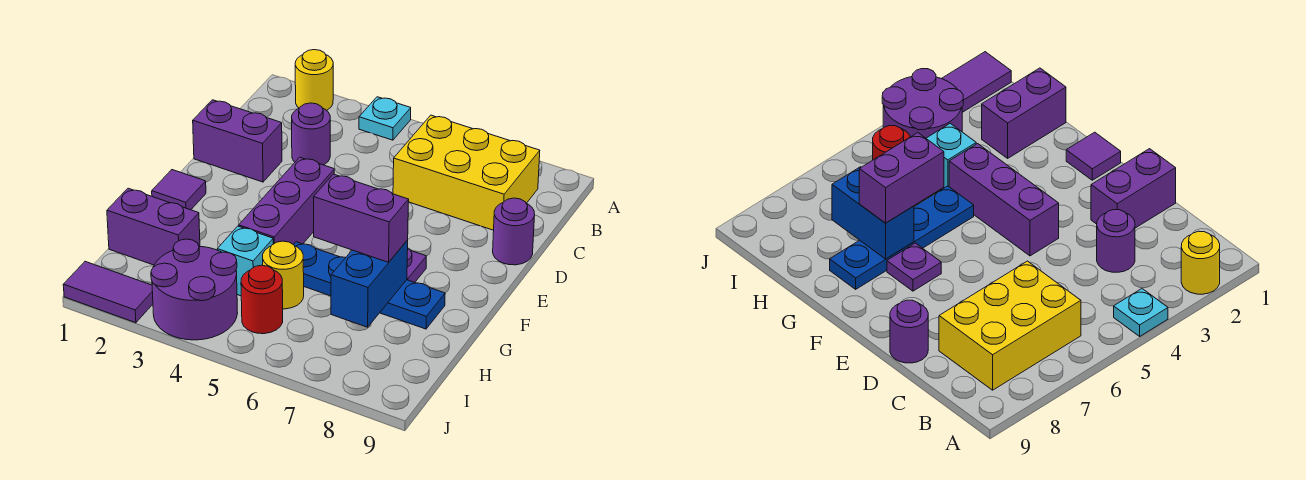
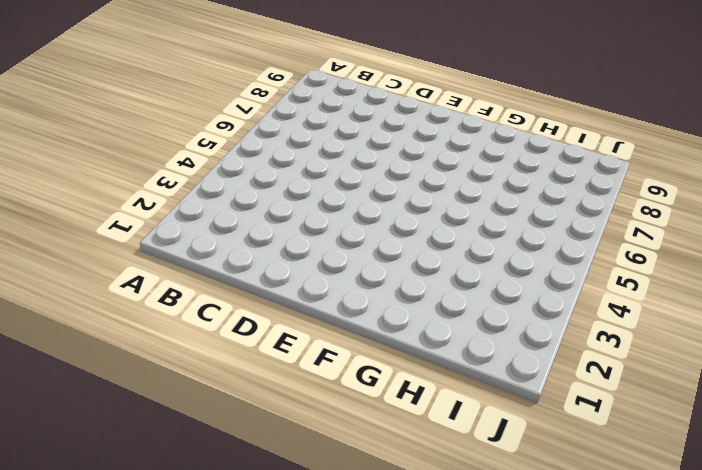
none -> yellow round brick A2 level 1
none -> cyan plate A4 level 1
none -> yellow brick B6:C8 level 1

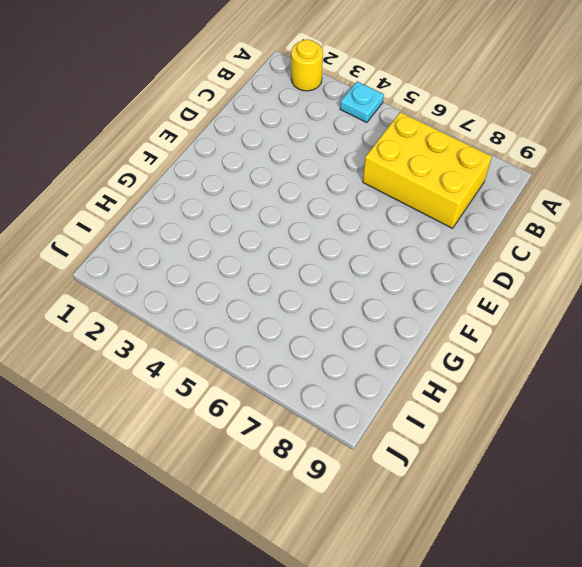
none -> purple round brick C3 level 1
none -> purple brick D1:D2 level 1
none -> purple round brick D9 level 1

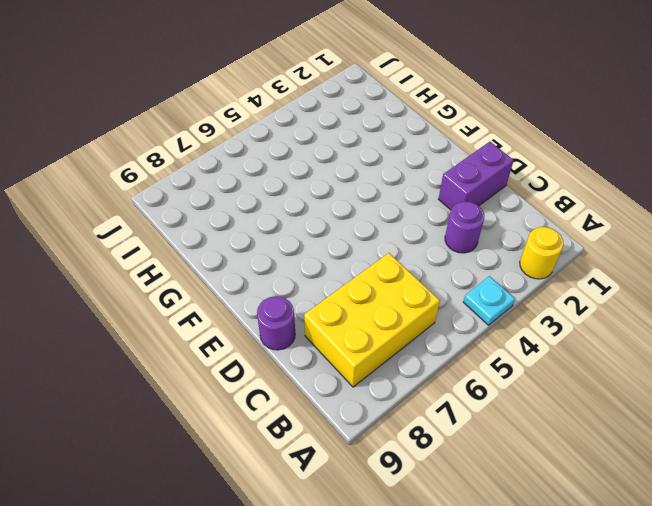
none -> purple brick E4:G4 level 1
none -> purple tile F1 level 1
none -> purple plate F7 level 1

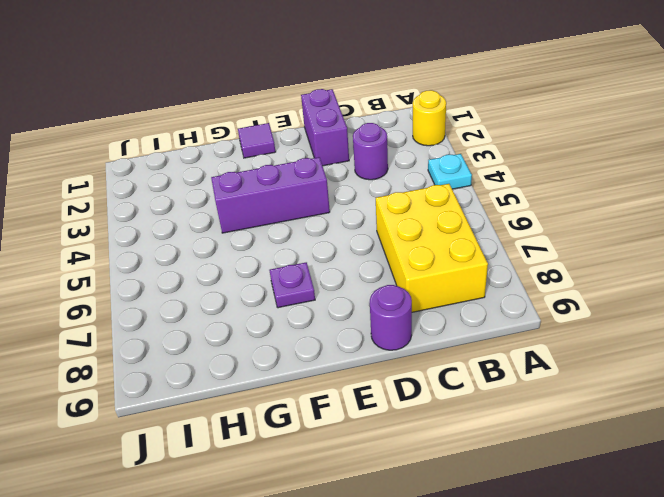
none -> blue plate G5:G8 level 1
none -> purple brick H1:H2 level 1
none -> cyan brick H4 level 1

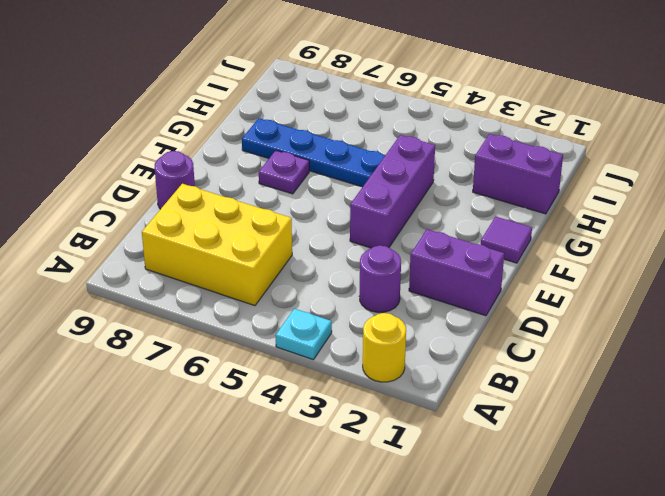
none -> cyan brick H4 level 1
none -> yellow round brick H5 level 1
none -> purple round brick I3:J4 level 1

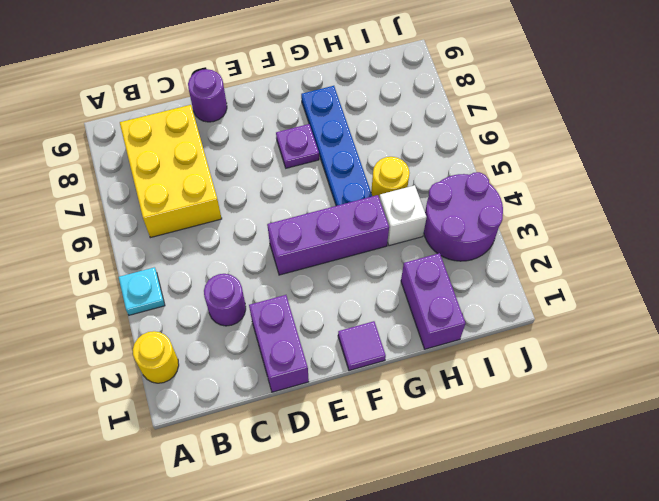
white brick H4 level 1 -> cyan brick H4 level 1
none -> red round brick I5 level 1
none -> purple tile J1:J2 level 1
none -> blue brick G7:H7 level 2

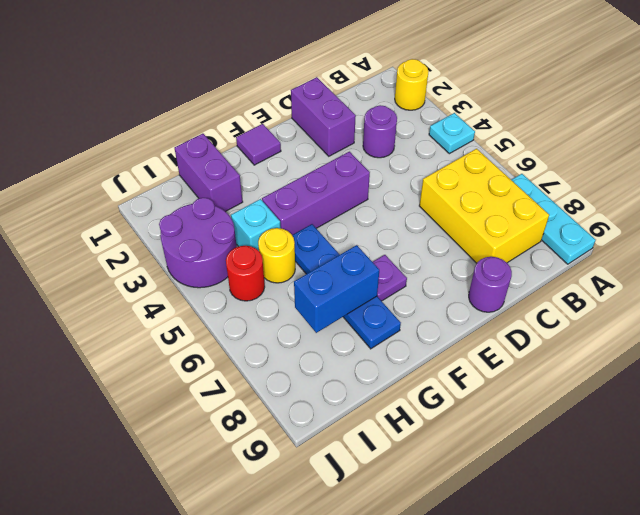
cyan plate A7:A9 level 1 -> none
none -> purple tile J1:J2 level 1
none -> purple brick G6:G7 level 3

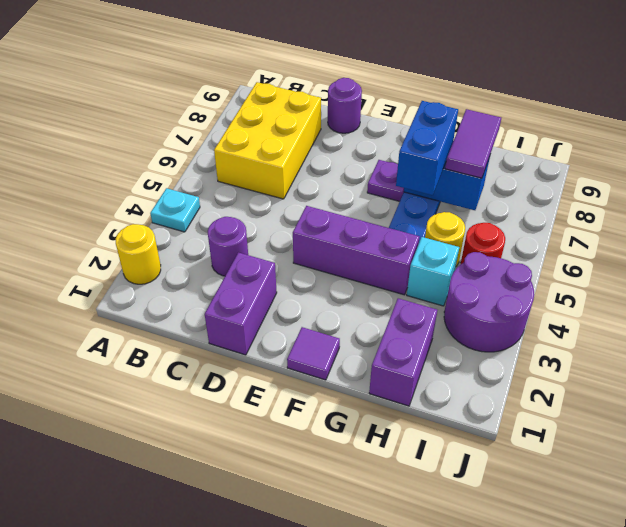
blue brick G6:G7 level 3 -> purple brick G6:G7 level 3
purple tile H7:H8 level 3 -> purple tile J1:J2 level 1

